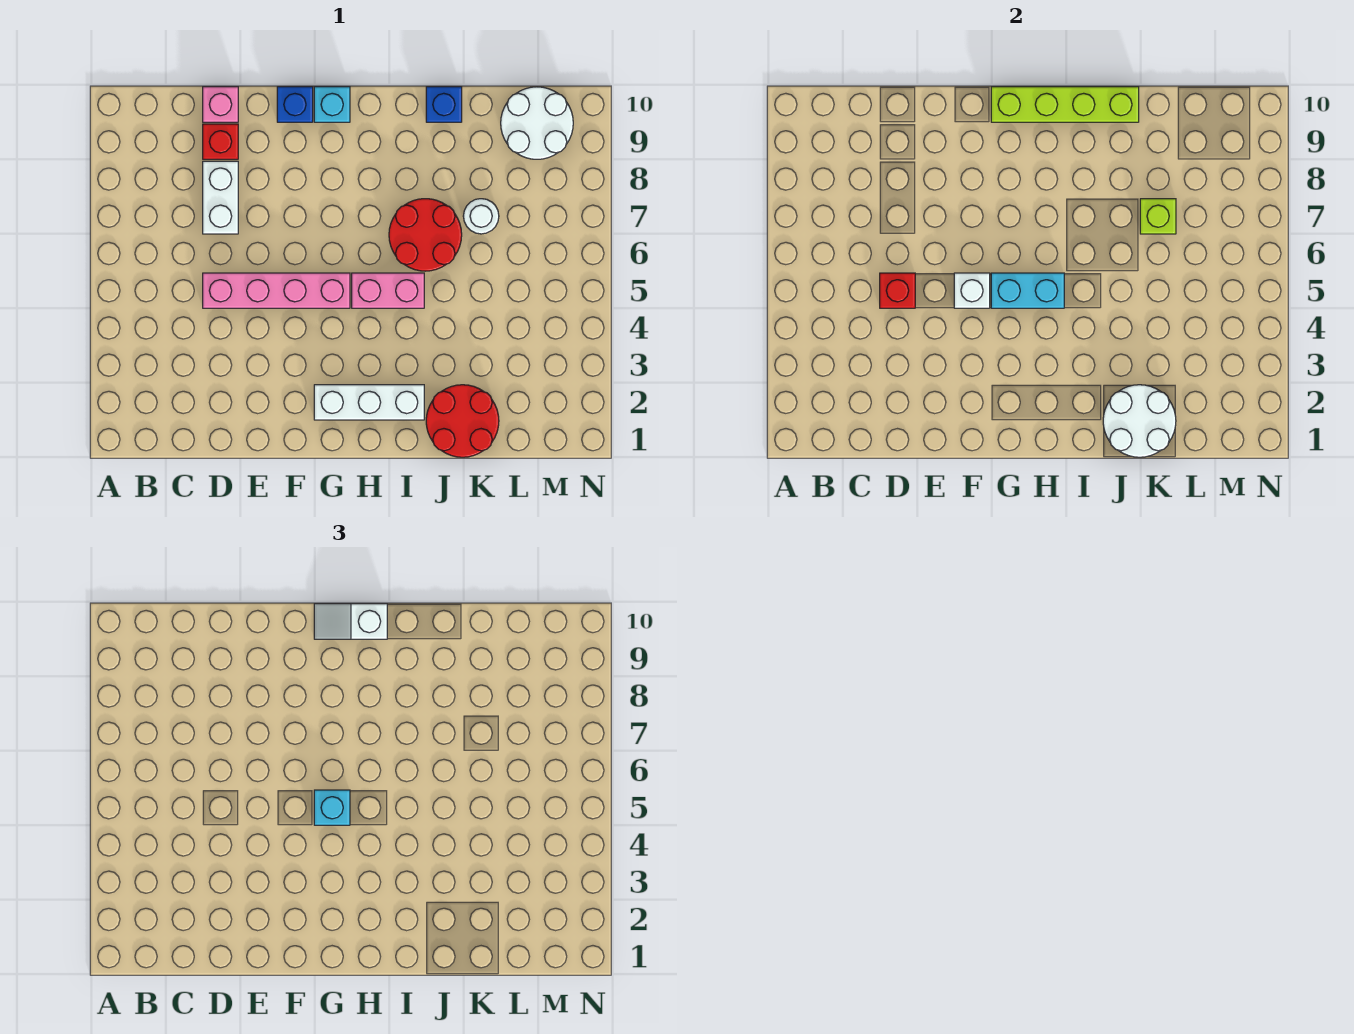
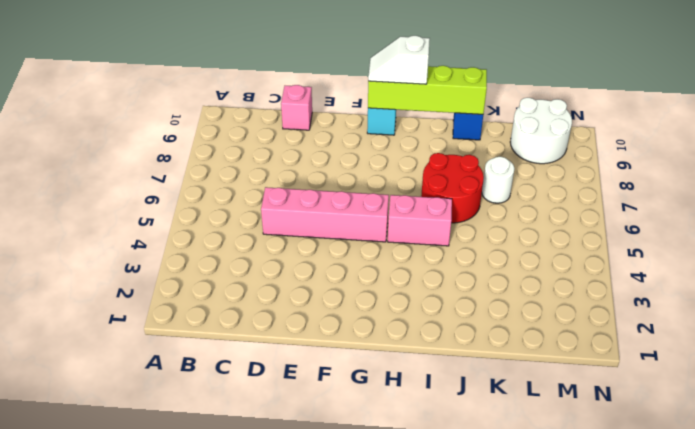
none -> white brick D7:D8 level 1
none -> red brick D9 level 1
none -> blue brick F10 level 1

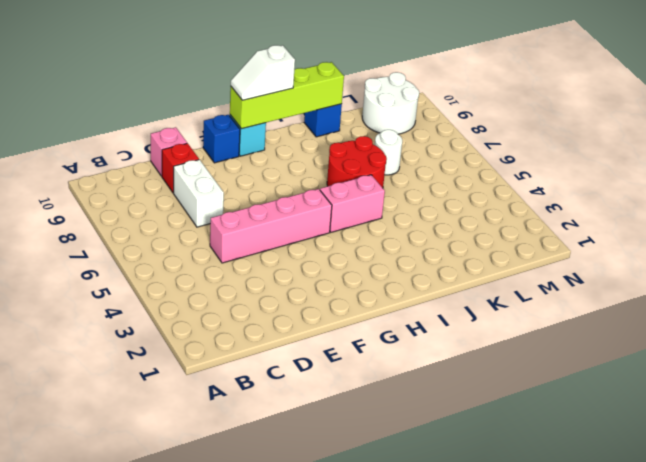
none -> white brick G2:I2 level 1
none -> red round brick J1:K2 level 1
none -> red brick D5 level 2

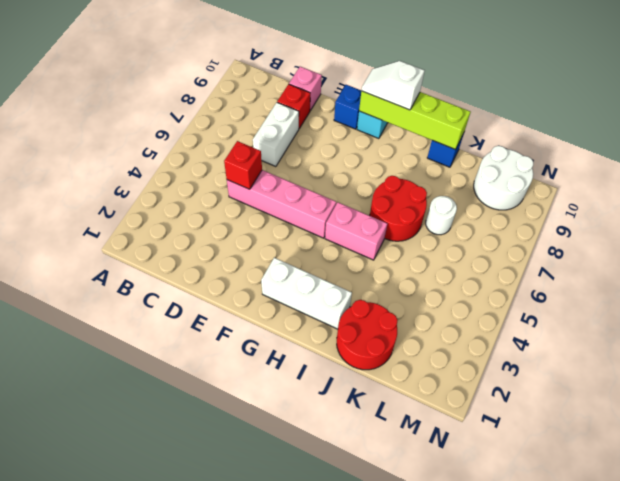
none -> white brick F5 level 2
none -> cyan brick G5:H5 level 2
none -> white round brick J1:K2 level 2

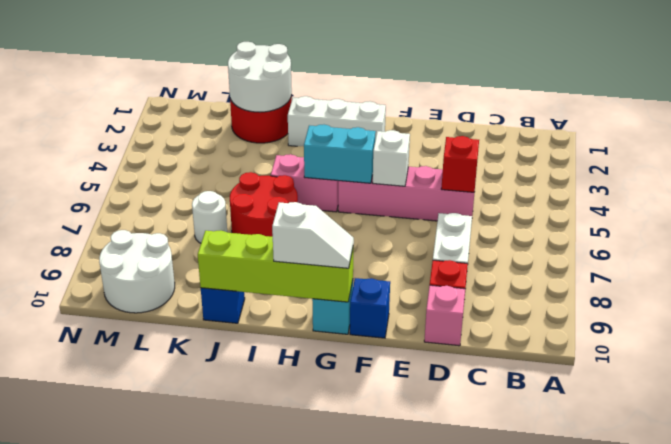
none -> lime brick K7 level 2
none -> cyan brick G5 level 3

